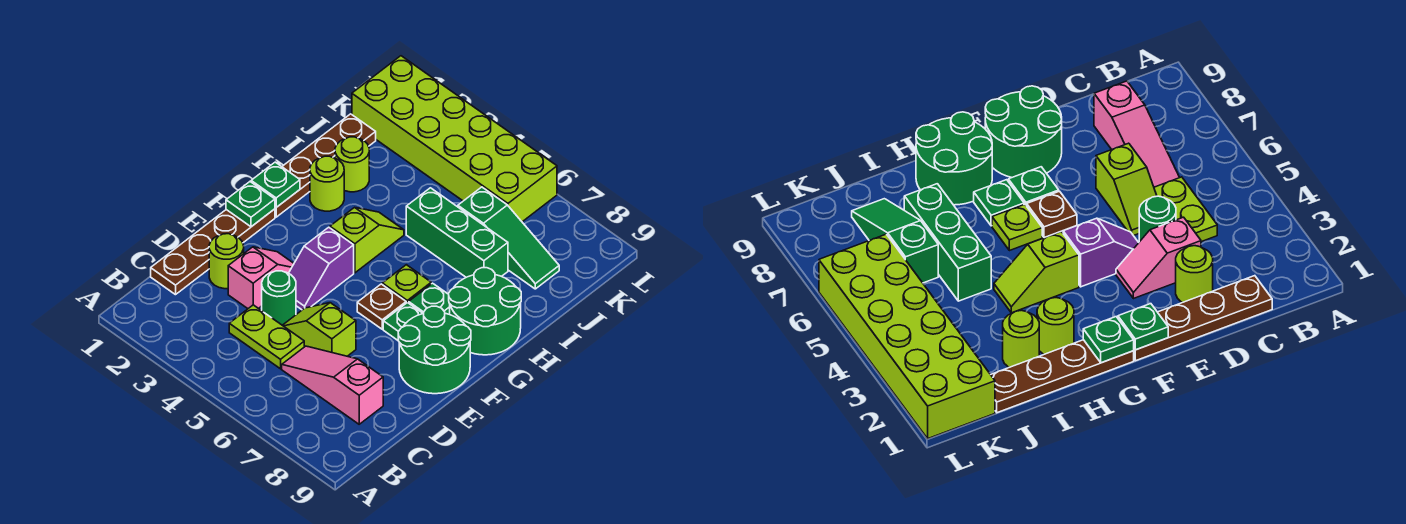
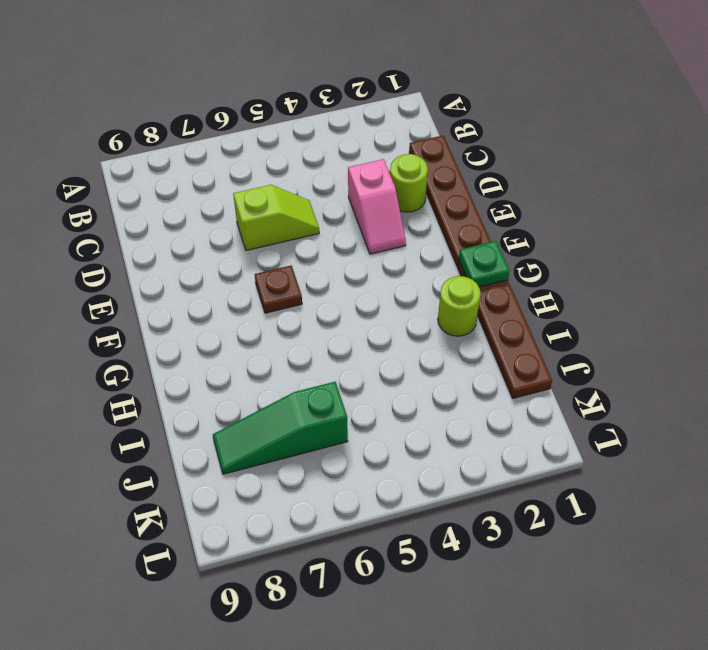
none -> lime plate C4:C5 level 1
none -> pink slope C6:C8 level 1 top 8
none -> green round brick D4 level 1

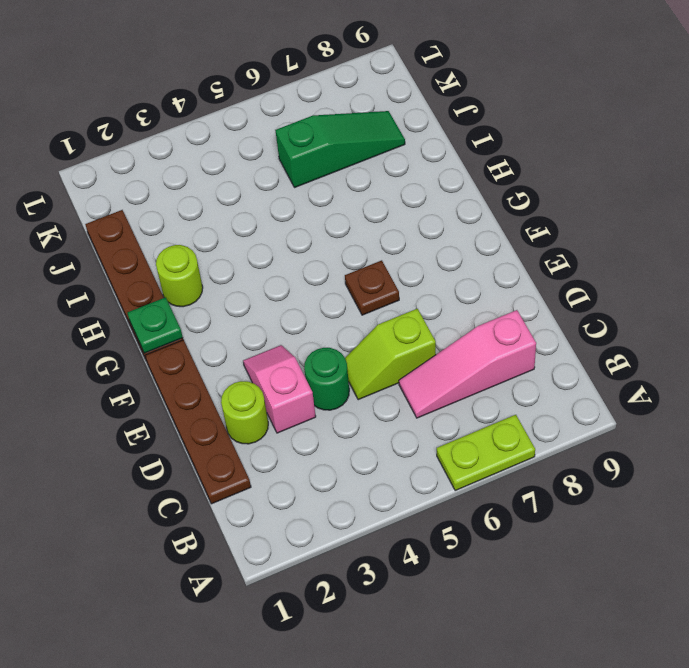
lime plate A6:A7 level 1 -> lime plate C4:C5 level 1
none -> purple slope E4:F4 level 1 top F
none -> green round brick E8:F9 level 1
none -> green plate F7 level 1

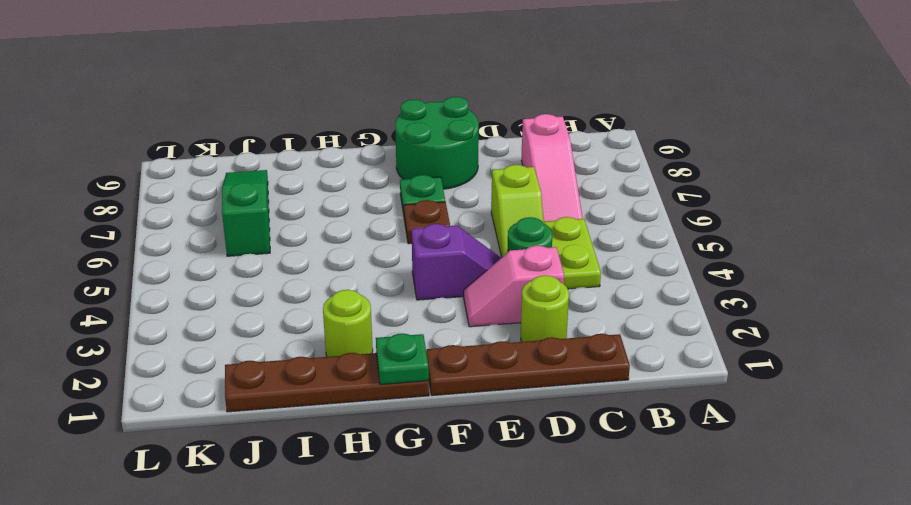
none -> lime slope G4:H4 level 1 top G
none -> lime plate G6 level 1
none -> green plate G7 level 1

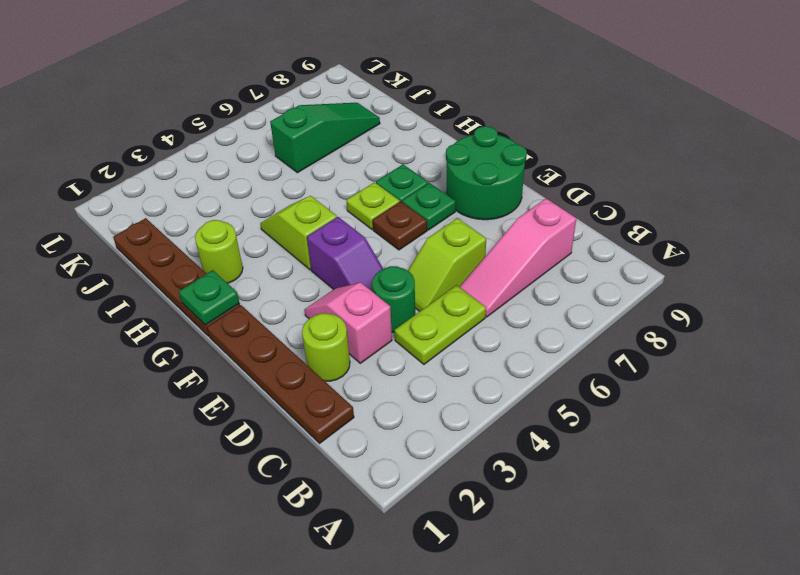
none -> green round brick G8:H9 level 1
none -> lime round brick I2 level 1
none -> green brick I5:I7 level 1

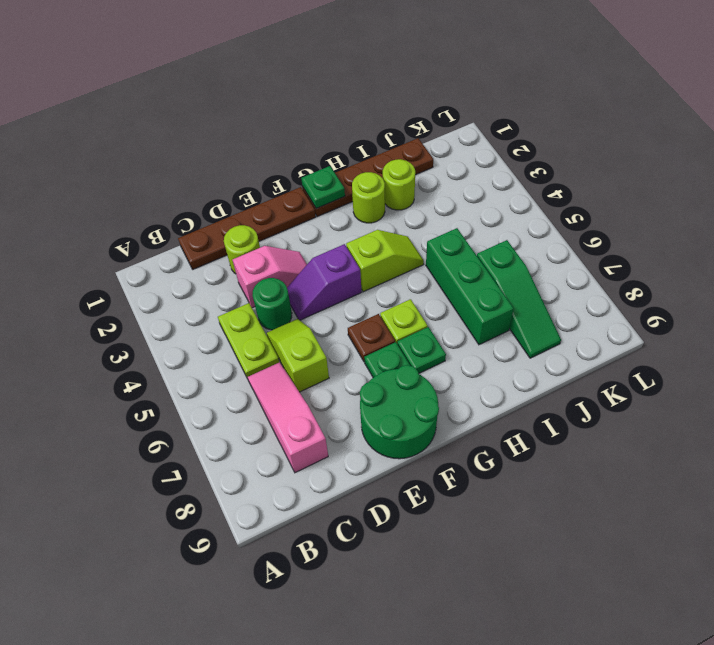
none -> green round brick G8:H9 level 1
none -> lime brick K1:L6 level 1
none -> green plate F1 level 2

